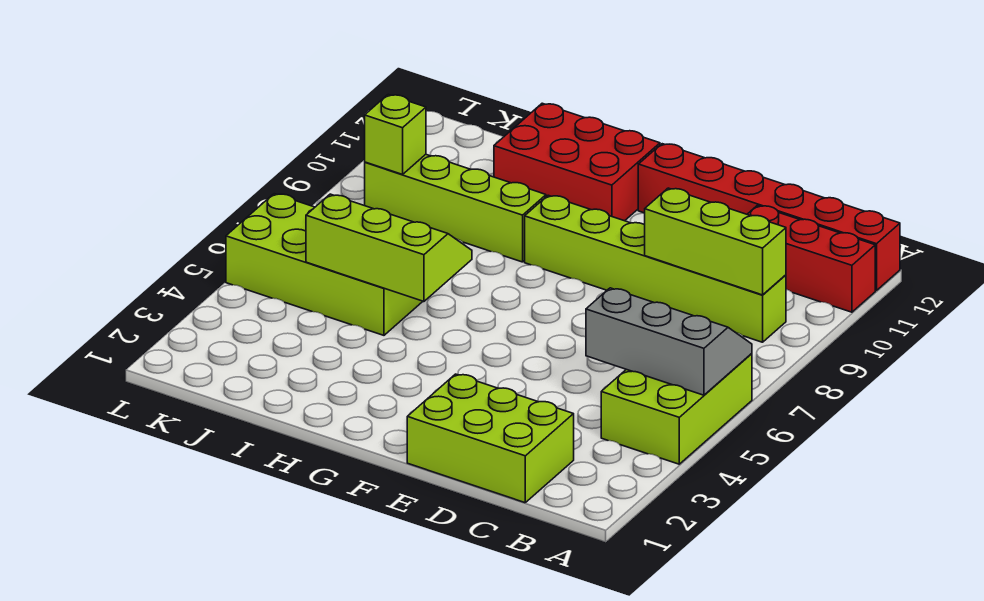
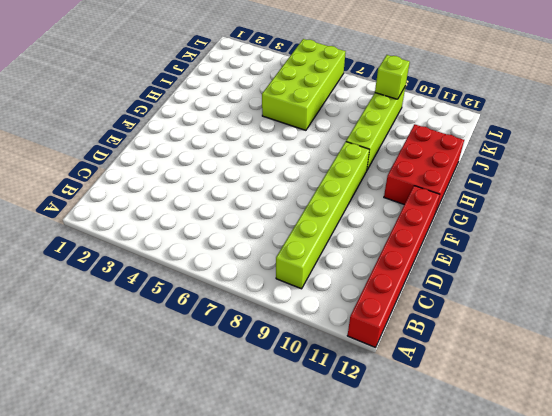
none -> lime brick A4:B6 level 1
none -> red brick A11:C11 level 1
none -> lime brick C1:E2 level 1

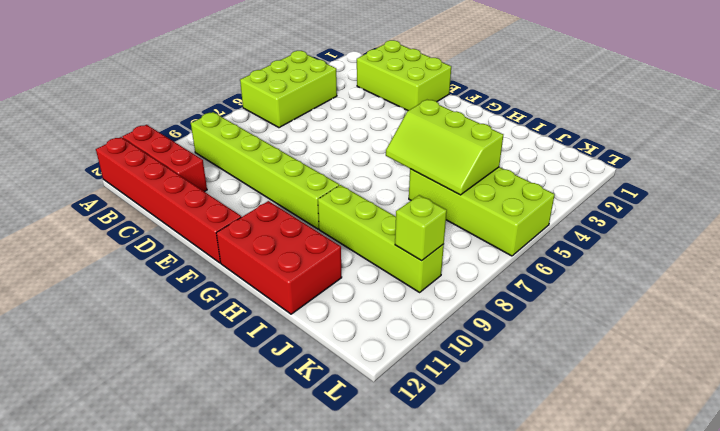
none -> grey slope A5:C6 level 2 top 5
none -> lime brick B9:D9 level 2

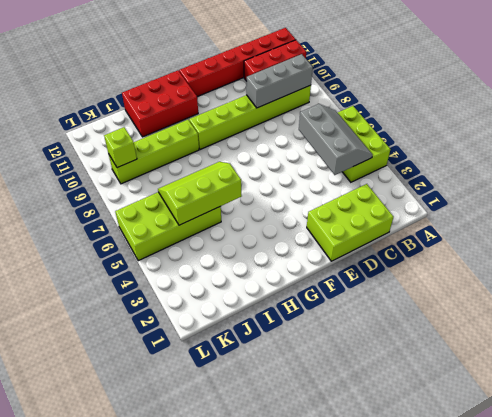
grey slope B4:C6 level 2 top C -> grey slope A5:C6 level 2 top 5
grey brick B9:D9 level 2 -> lime brick B9:D9 level 2

